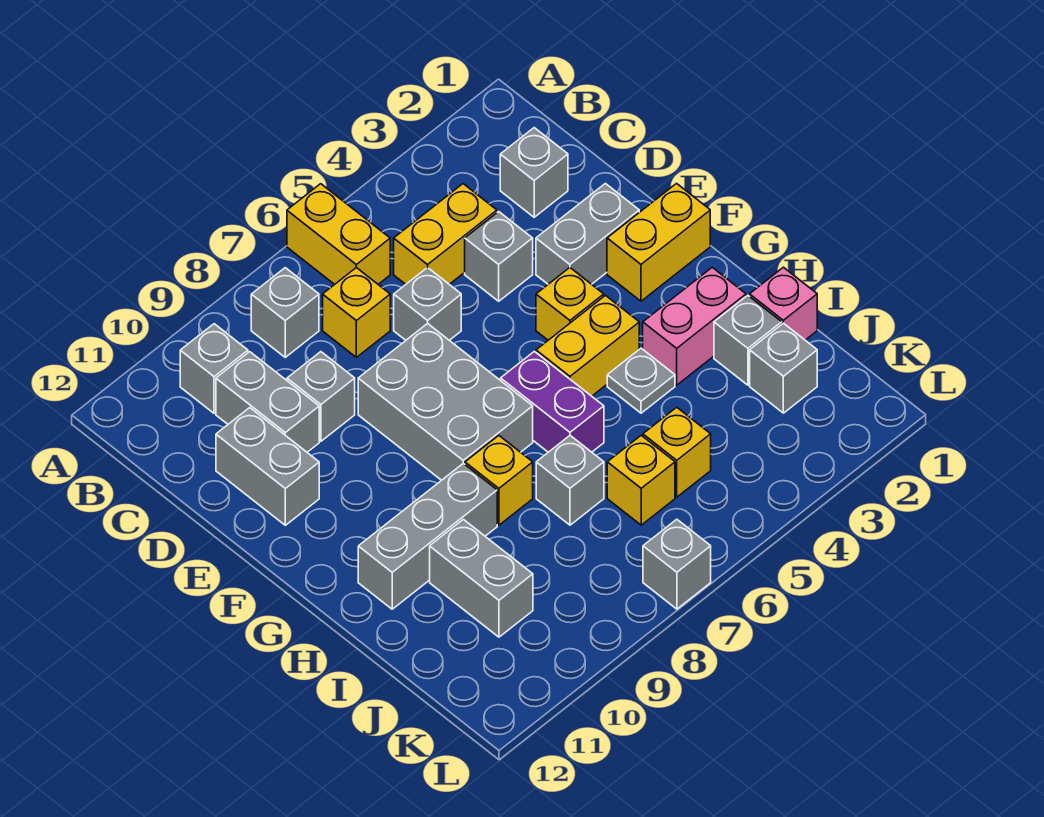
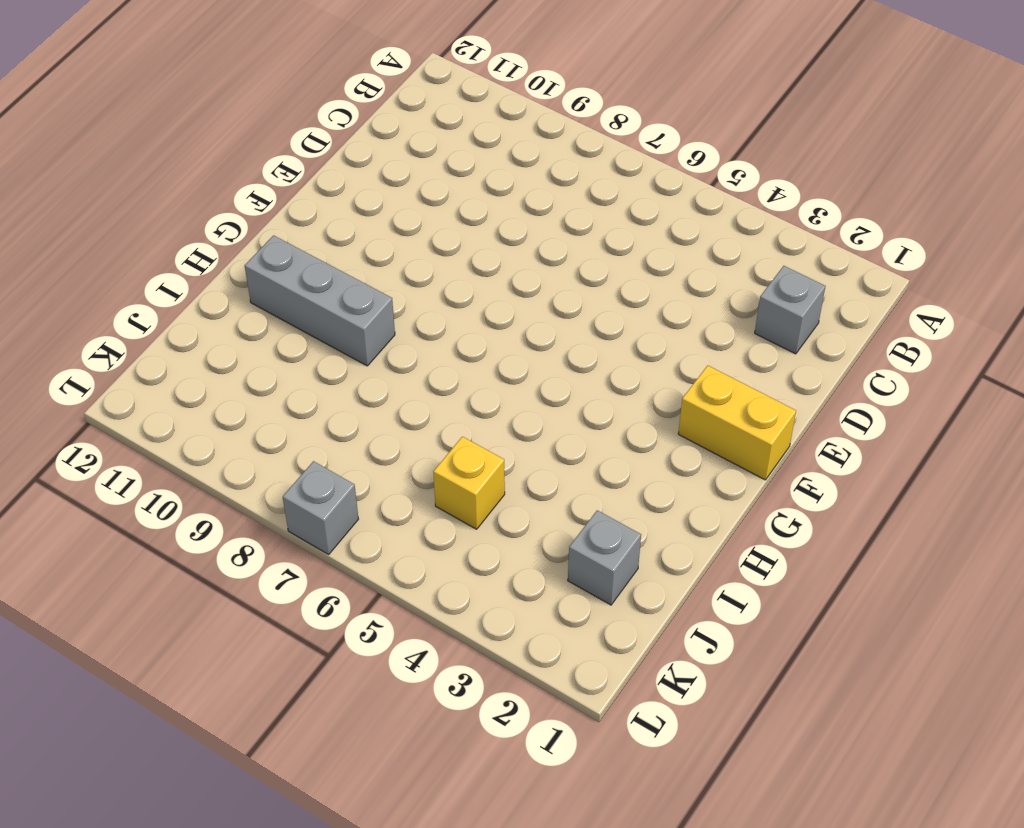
none -> yellow brick A6:B6 level 1
none -> grey brick B8 level 1
none -> grey brick B10 level 1

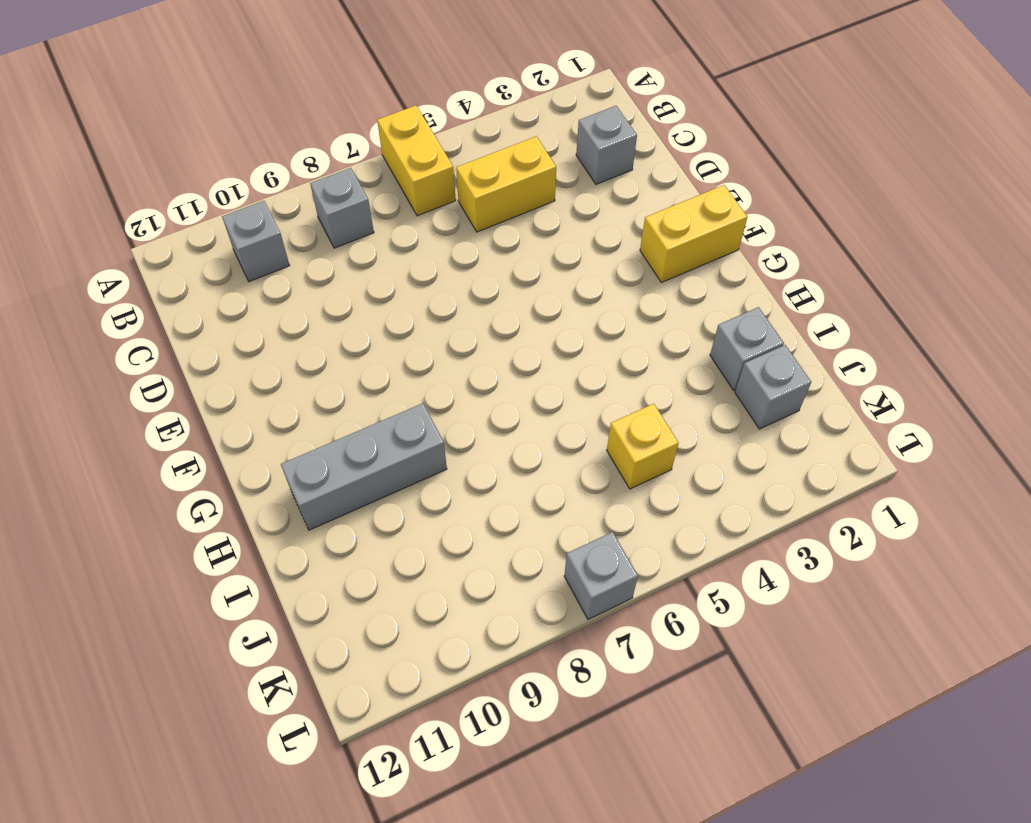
none -> yellow brick C7 level 1
none -> grey brick C10:D10 level 1
none -> grey brick D4 level 1

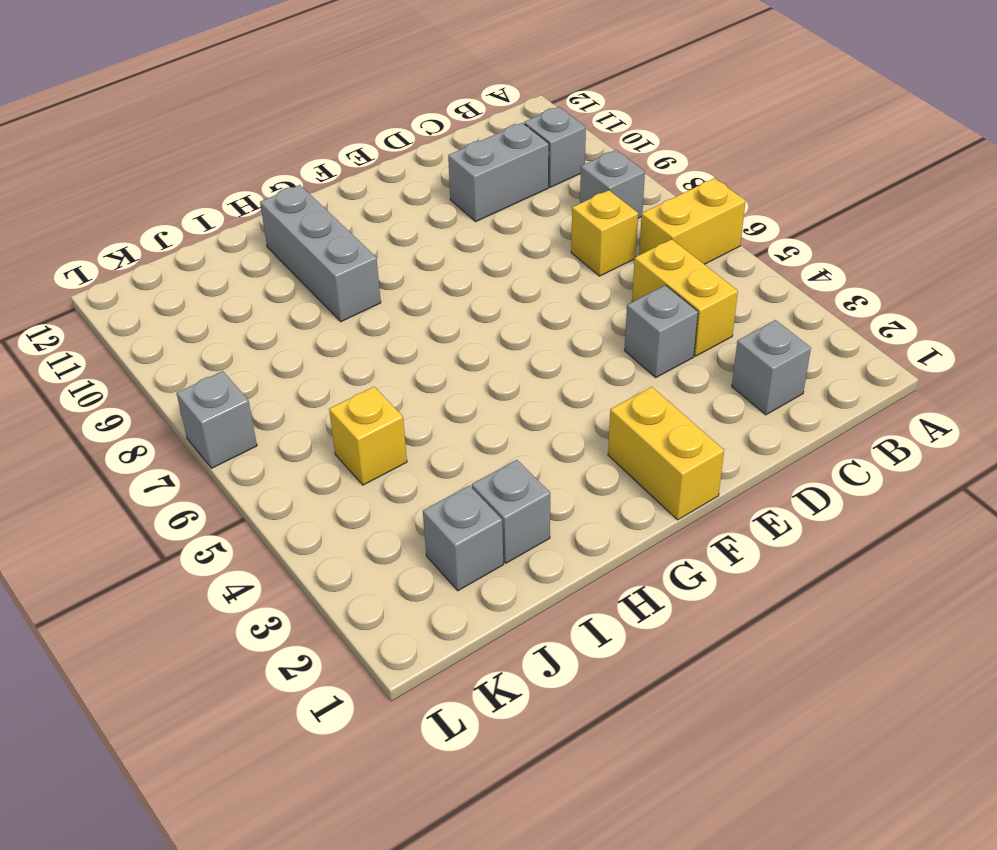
none -> grey brick D6 level 1
none -> grey brick D9 level 1
none -> grey brick D11:E11 level 1

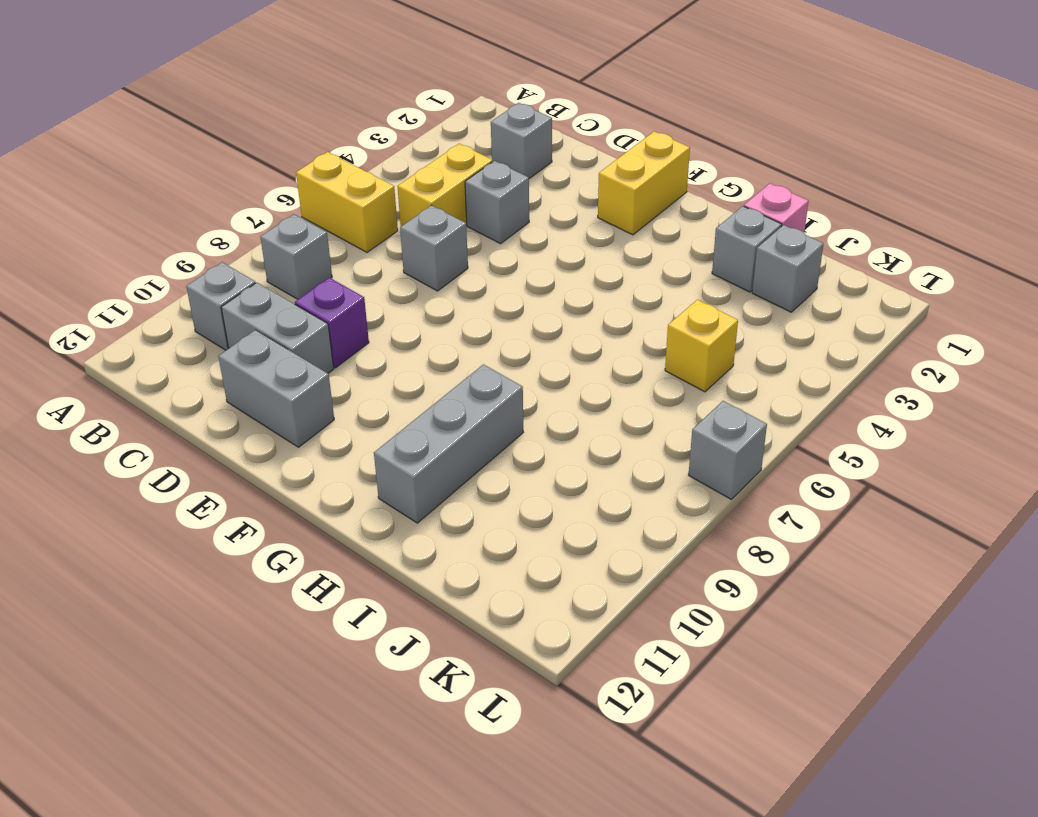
purple brick D9 level 1 -> grey brick D9 level 1
none -> yellow brick C7 level 1
none -> grey brick E2:E3 level 1
none -> grey brick E7:G8 level 1

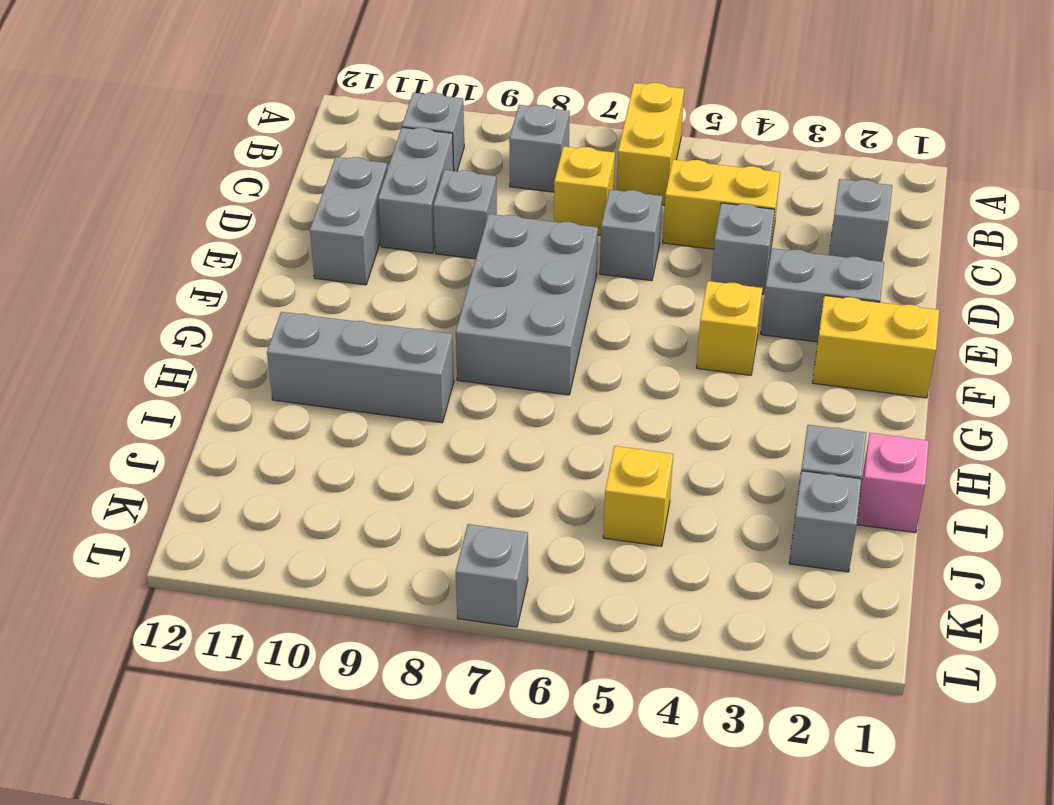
none -> yellow brick G4:G5 level 1
none -> purple brick G6:H6 level 1
none -> pink brick H2:H3 level 1

